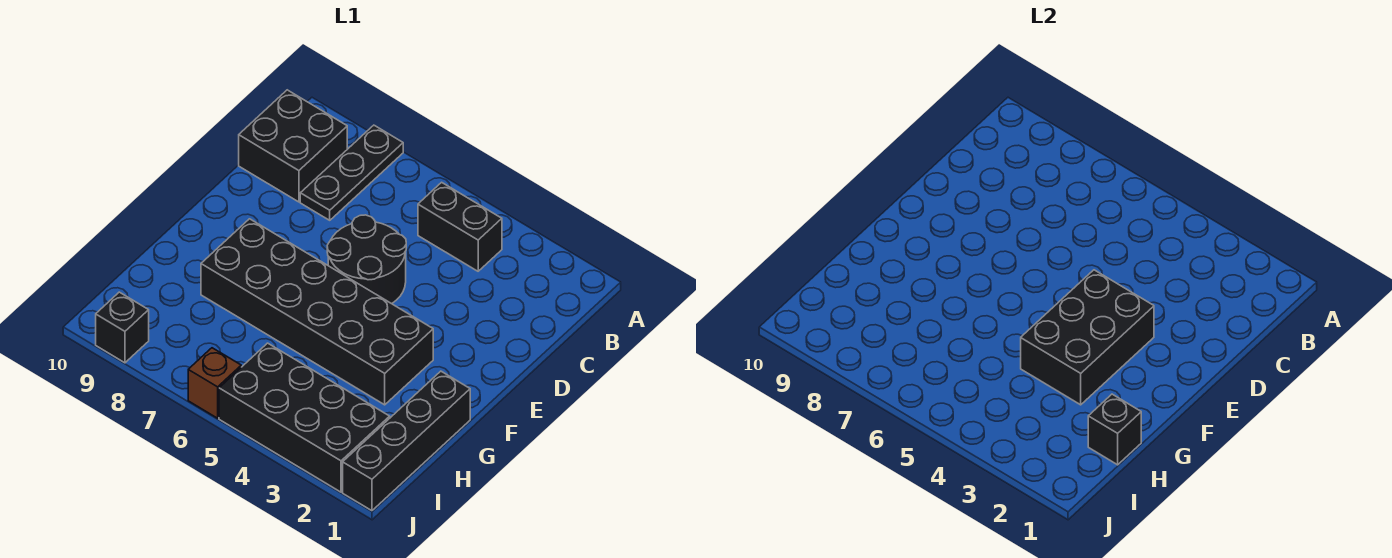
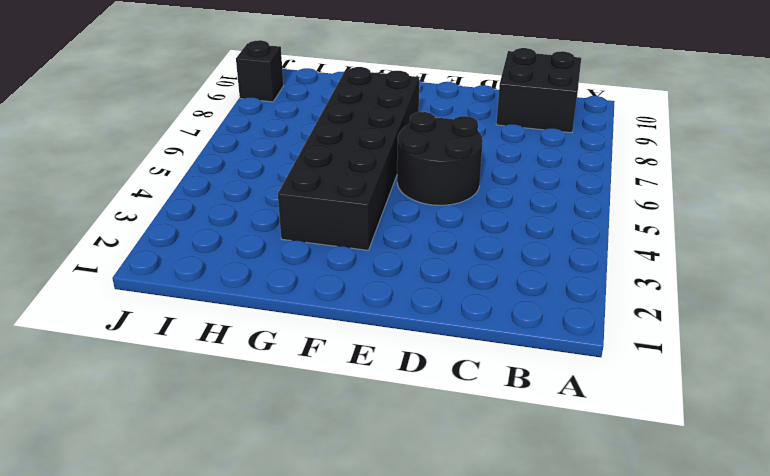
none -> black plate A8:C8 level 1
none -> black brick B4:B5 level 1

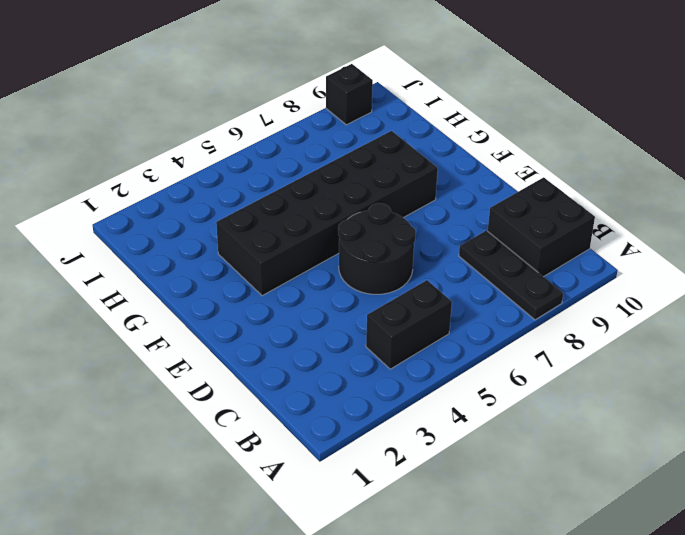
none -> black brick G1:J1 level 1
none -> black brick I2:J5 level 1

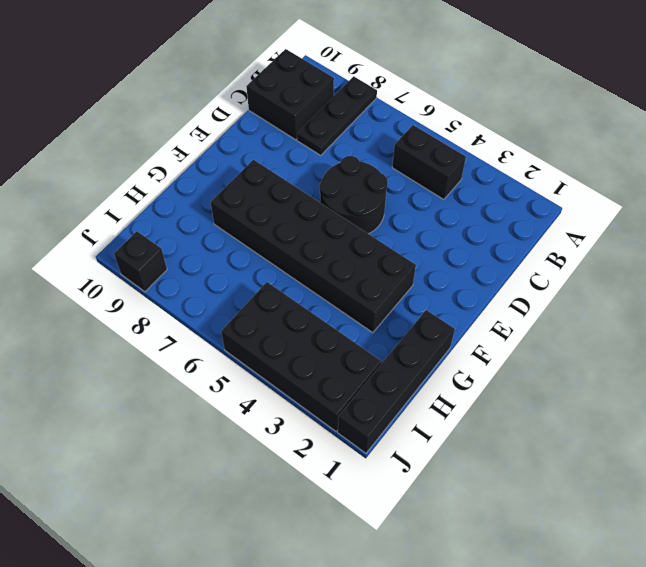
none -> brown brick J6 level 1
none -> black brick E3:G4 level 2

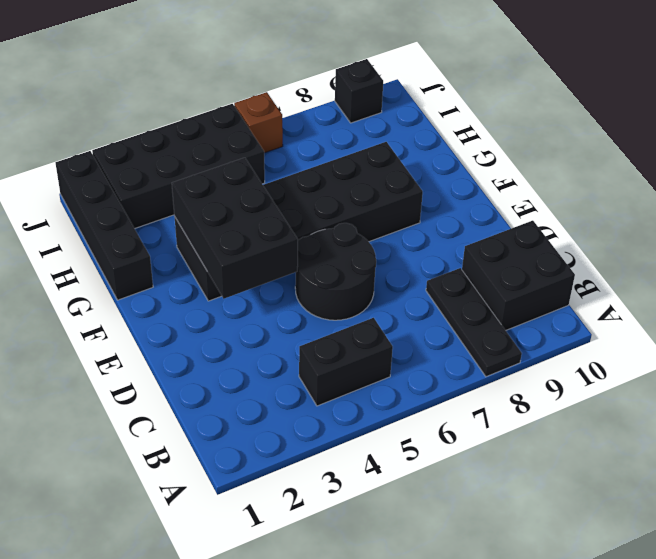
none -> black brick H1 level 2

